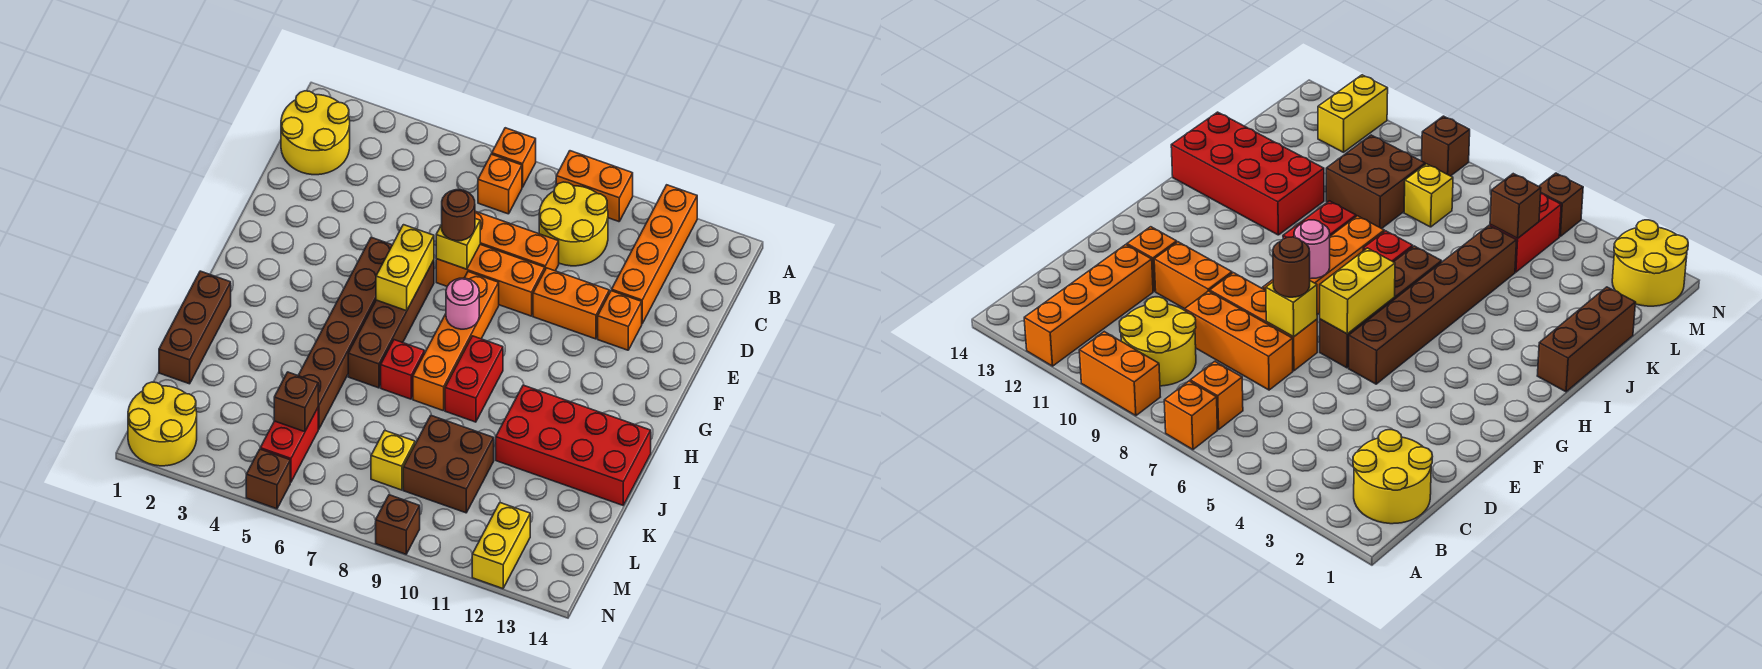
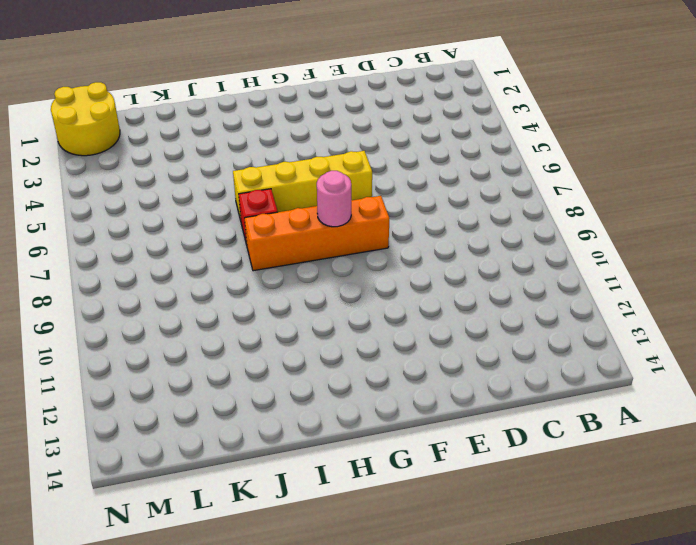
yellow brick F6:I6 level 1 -> brown brick F6:I6 level 1
none -> orange brick A7 level 1
none -> orange brick A9:A10 level 1
none -> orange brick A12:D12 level 1

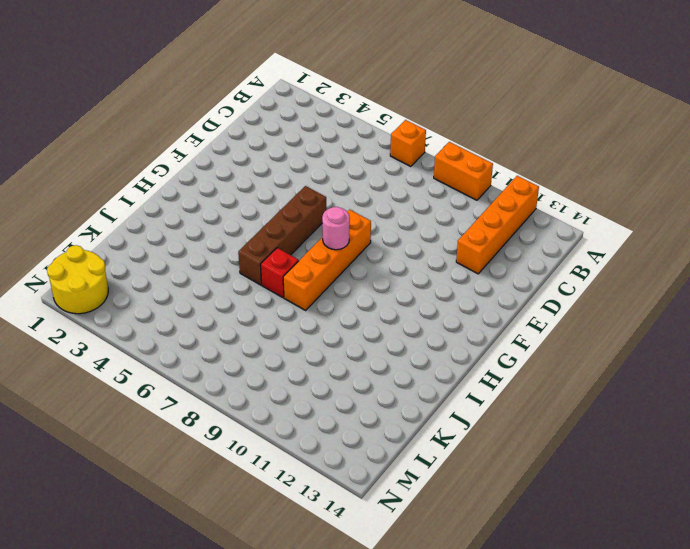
none -> yellow round brick B1:C2 level 1
none -> orange brick B7 level 1
none -> yellow round brick B9:C10 level 1

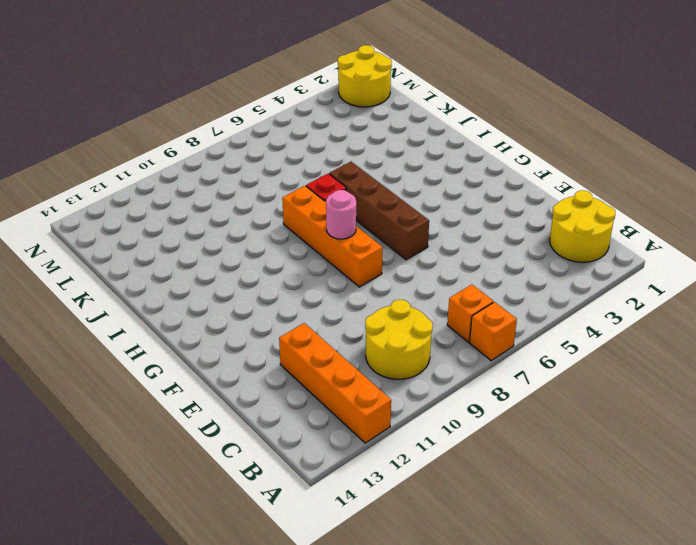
none -> orange brick A9:A10 level 1
none -> orange brick D7:D9 level 1
none -> orange brick E7:E9 level 1

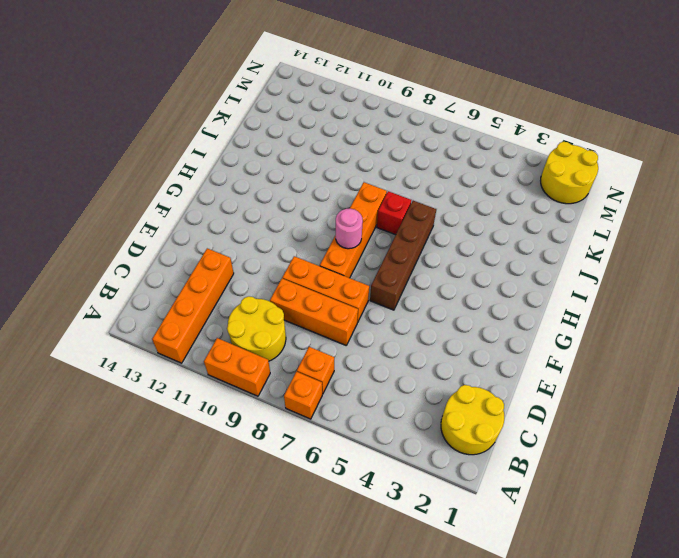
none -> orange brick E10:E11 level 1
none -> orange brick E12 level 1
none -> brown brick F5:K5 level 1

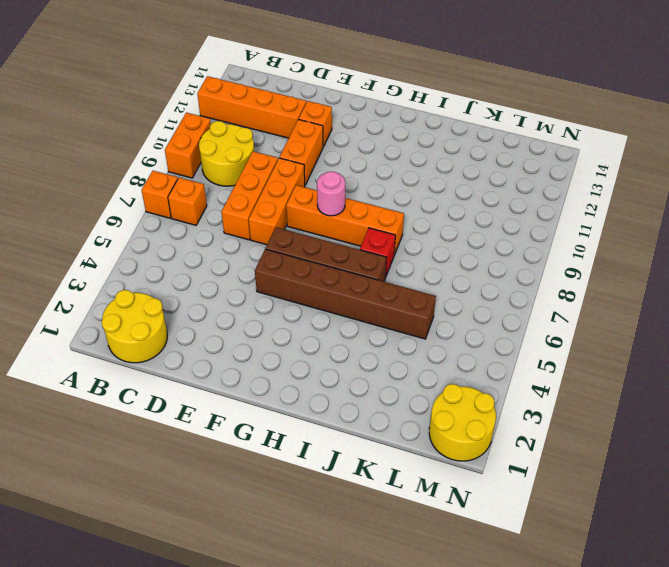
none -> red brick H9:I9 level 1
none -> brown brick I1:K1 level 1
none -> red brick I11:J14 level 1

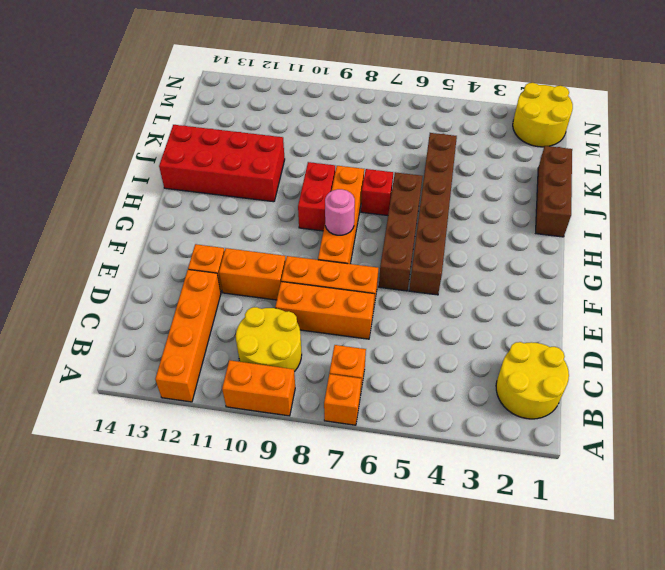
none -> brown brick K9:L10 level 1
none -> red brick L5:M5 level 1
none -> yellow brick L8 level 1

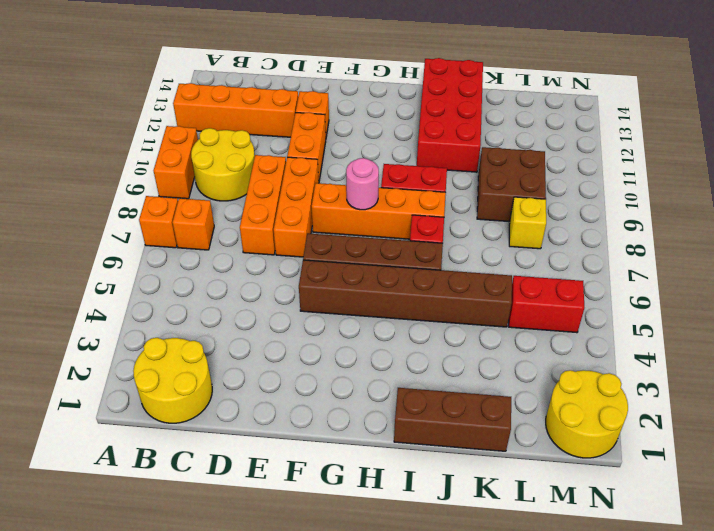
none -> yellow brick M12:N12 level 1
none -> brown brick N5 level 1
none -> brown brick N9 level 1

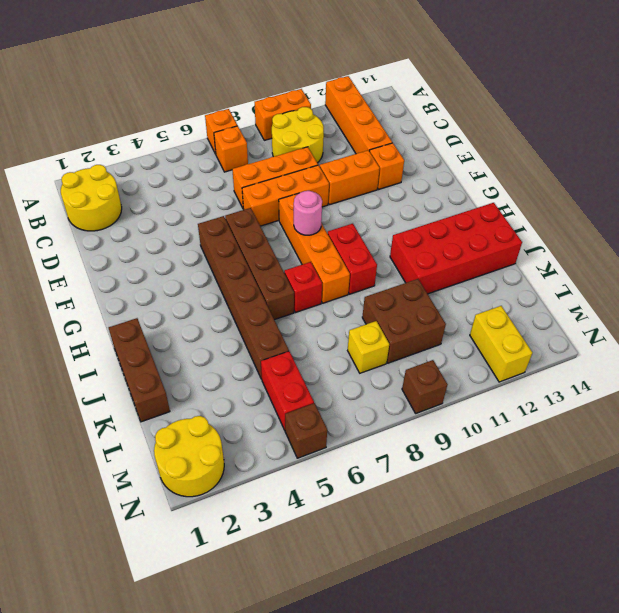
none -> yellow brick E7 level 2
none -> yellow brick F6:G6 level 2
none -> brown brick L5 level 2

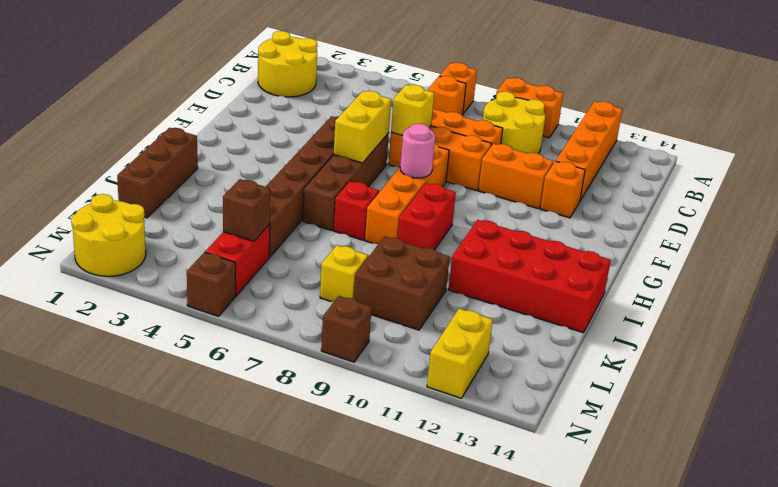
none -> brown round brick E7 level 3

